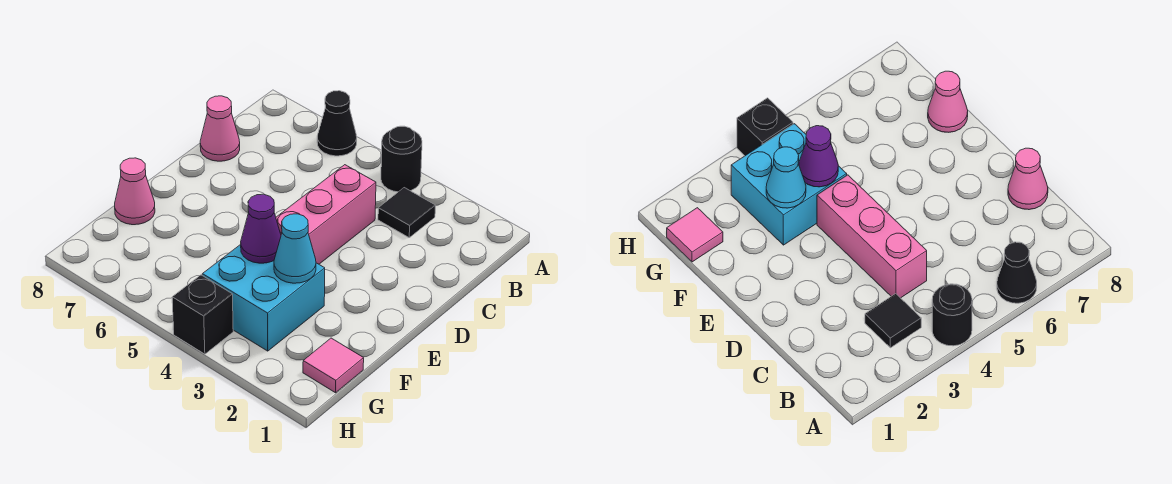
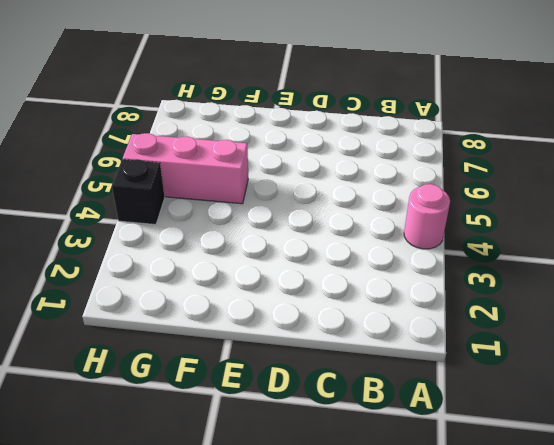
pink round brick A4 level 1 -> black round brick A4 level 1
pink brick F5:H5 level 1 -> pink brick C4:E4 level 1
none -> black cone A6 level 1
none -> black tile B3 level 1

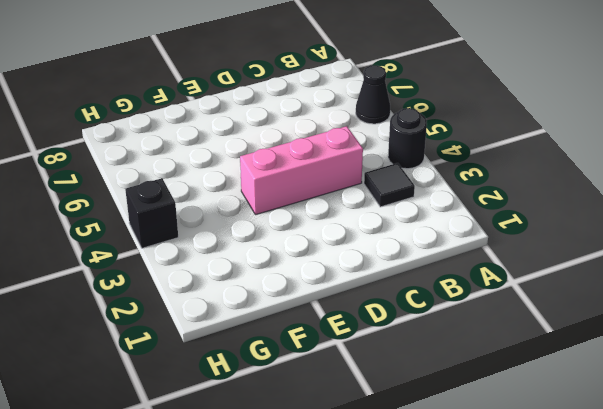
none -> pink cone C8 level 1
none -> cyan brick F3:G4 level 1

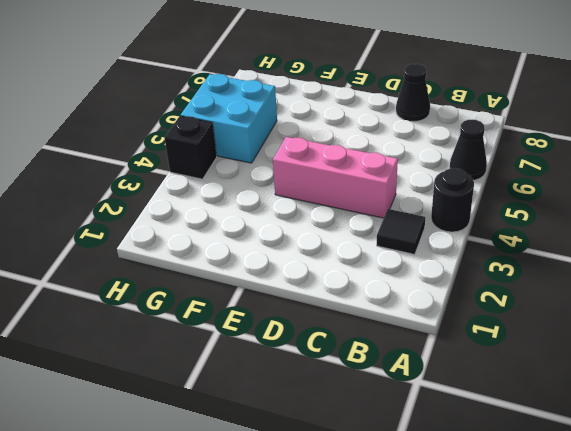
black cone C8 level 1 -> pink cone C8 level 1
cyan brick G5:H6 level 1 -> cyan brick F3:G4 level 1
none -> pink cone F8 level 1
none -> pink tile G1 level 1

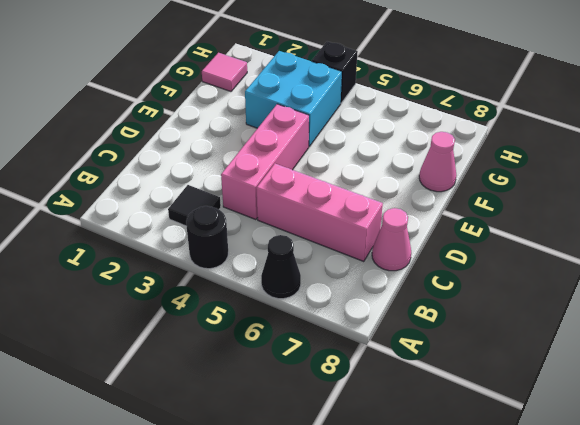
pink brick C5:C7 level 1 -> none
none -> cyan cone F3 level 2
none -> purple cone F4 level 2

